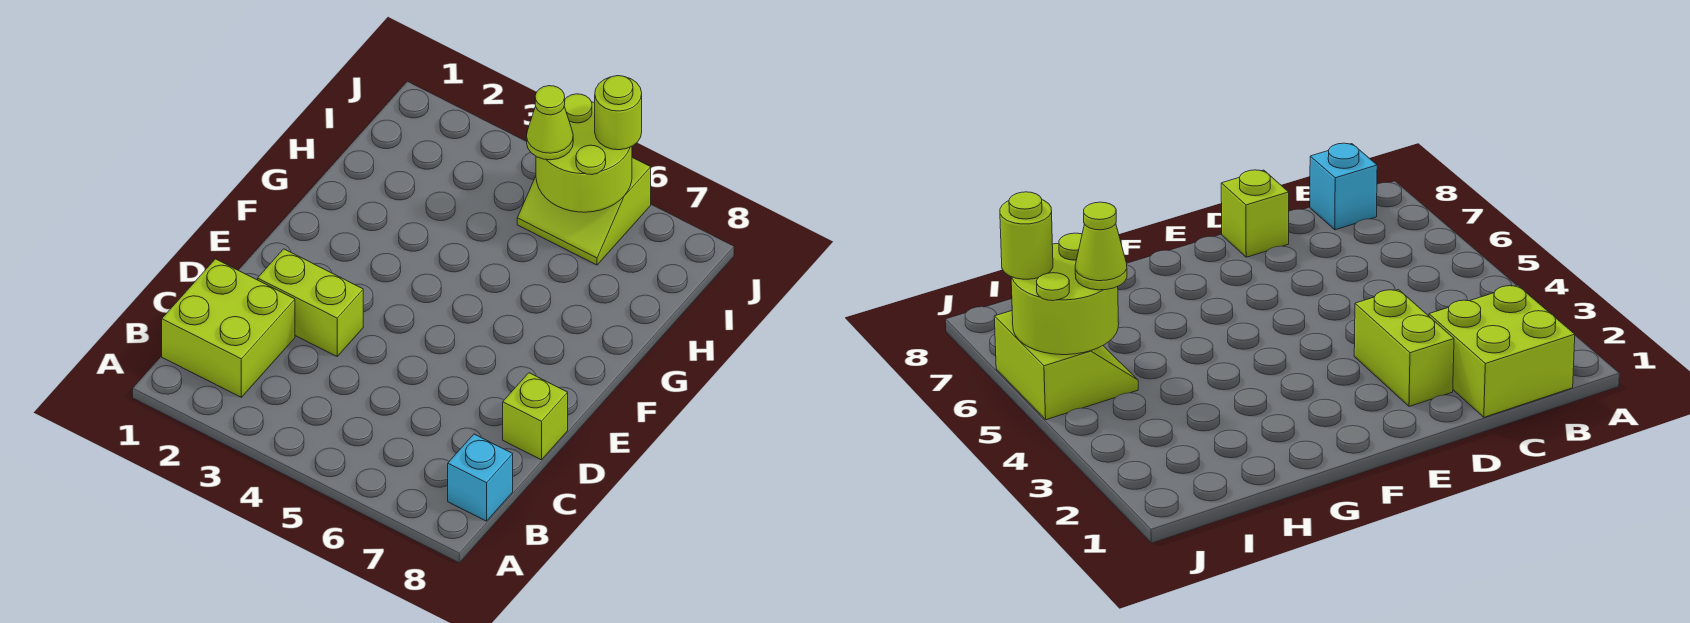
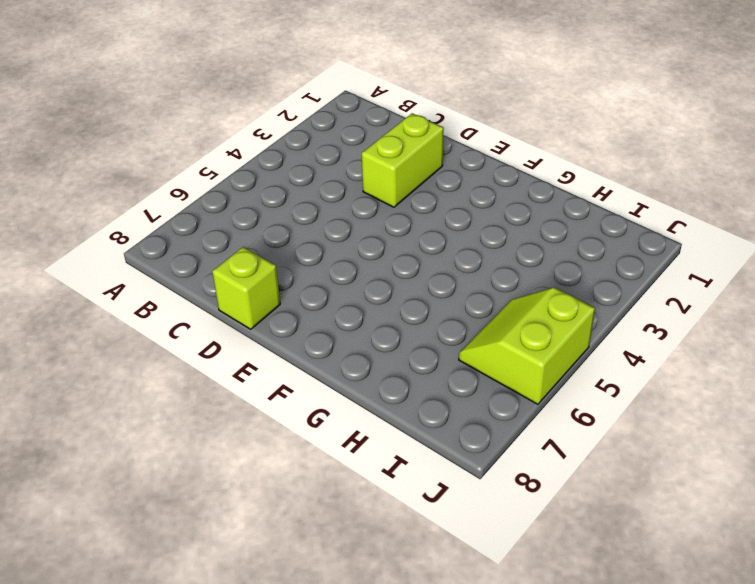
none -> lime brick B1:C2 level 1
none -> cyan brick B8 level 1

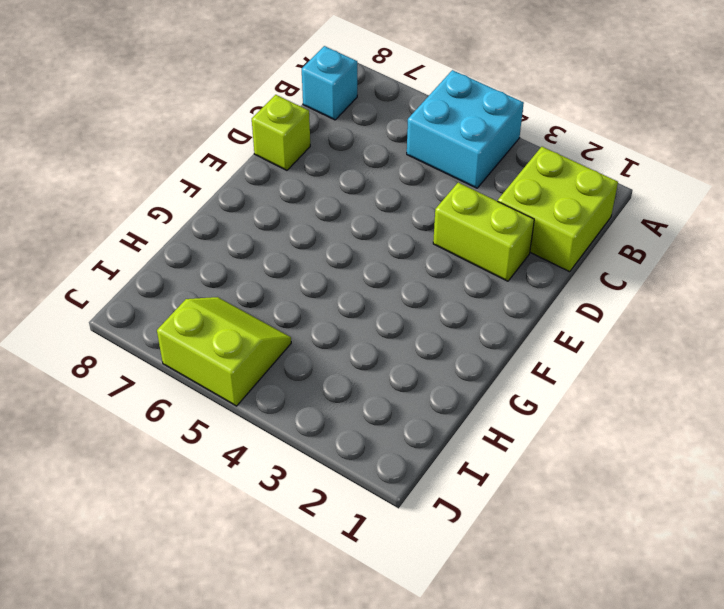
cyan brick A4:B5 level 1 -> none
none -> lime round brick I5:J6 level 2
none -> lime cone I5 level 3

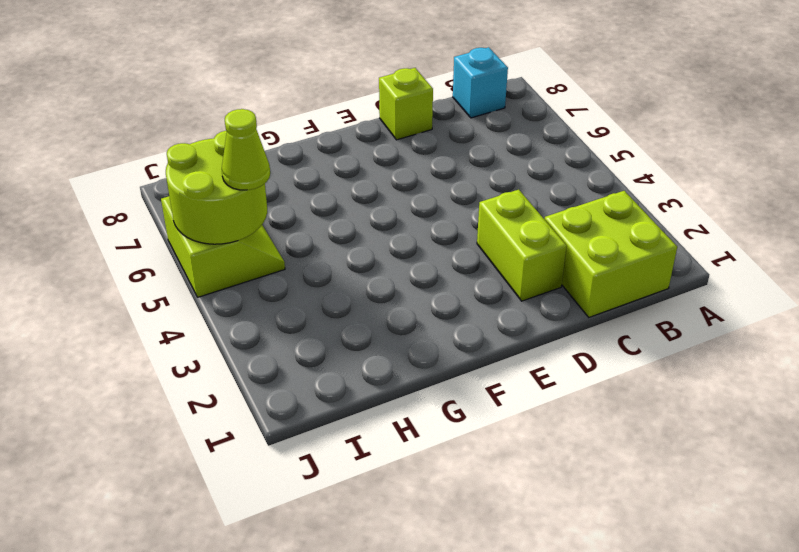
none -> lime round brick J6 level 3

